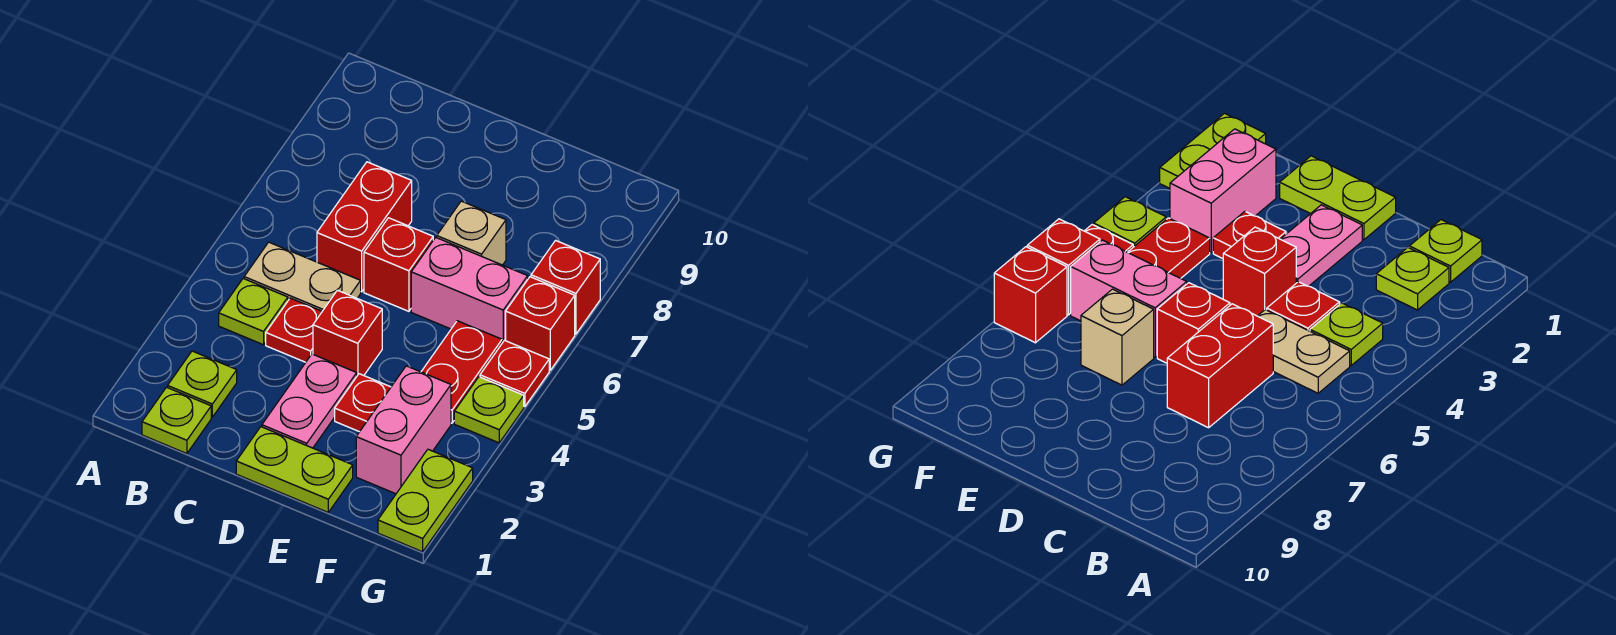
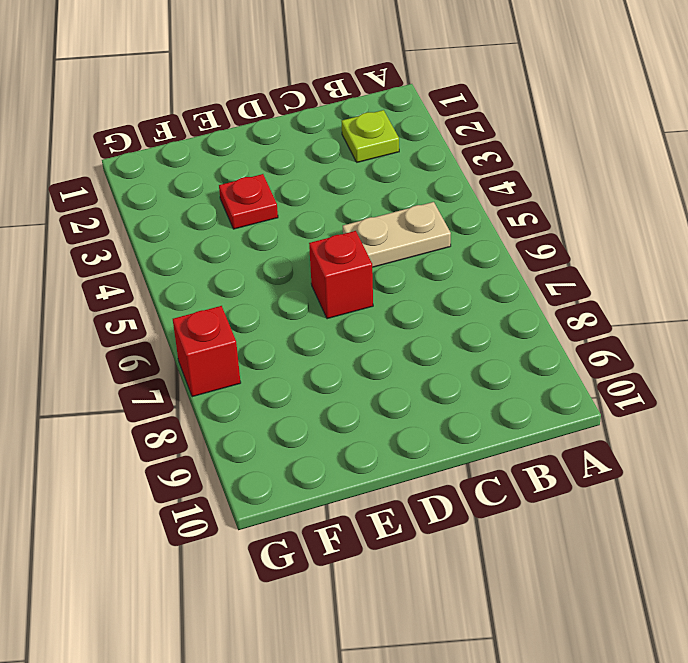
none -> lime plate B1 level 1
none -> lime plate B4 level 1
none -> red plate C4 level 1

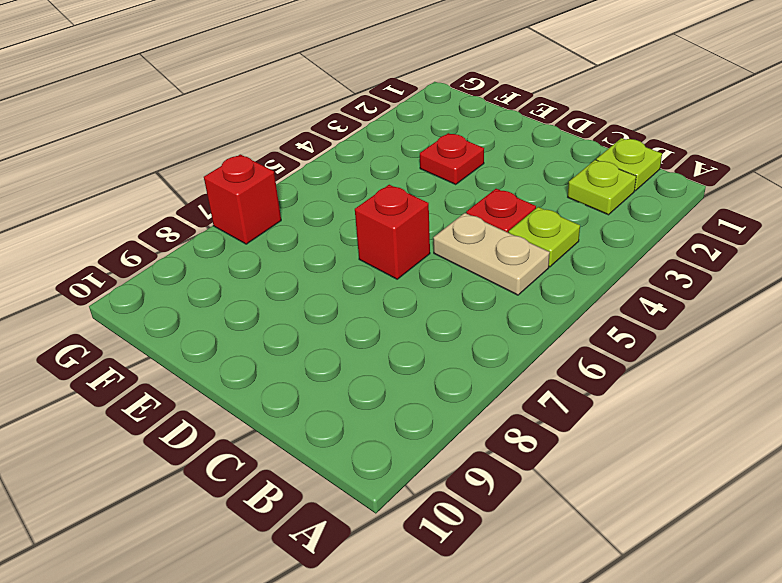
none -> red brick C6:C7 level 1
none -> lime plate D1:E1 level 1
none -> pink plate D2:D3 level 1

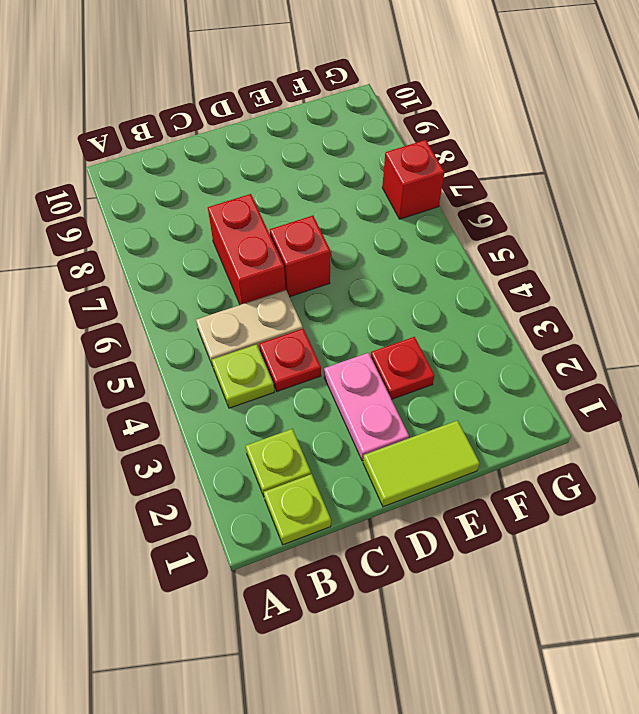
lime tile D1:E1 level 1 -> lime plate D1:E1 level 1
none -> red brick D4 level 1
none -> pink brick E6:F6 level 1
none -> tan brick E7 level 1

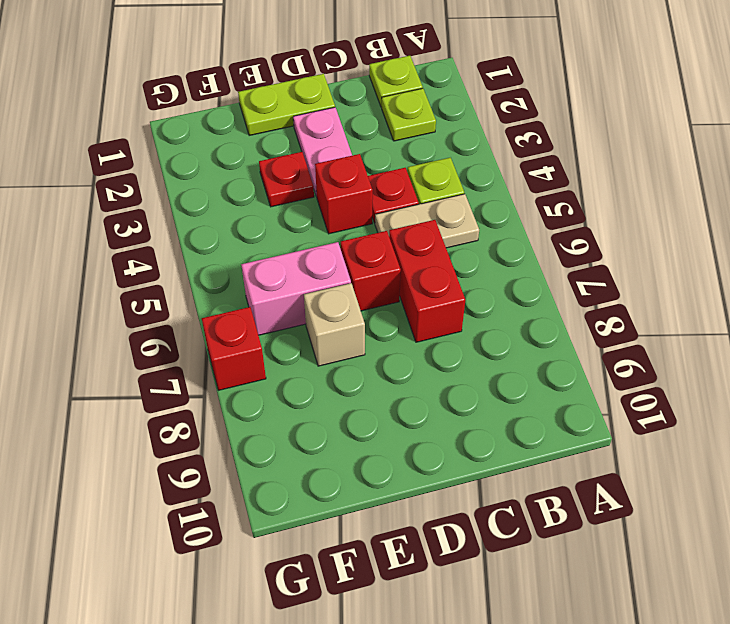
none -> pink brick F2:F3 level 1
none -> red plate F4:F5 level 1
none -> lime plate G1:G2 level 1

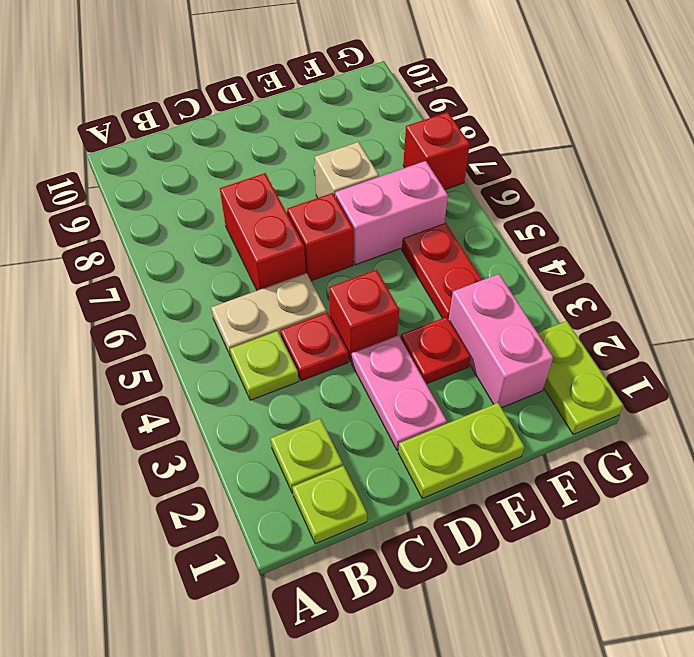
none -> lime plate G4 level 1
none -> red plate G5 level 1
none -> red brick G6 level 1

